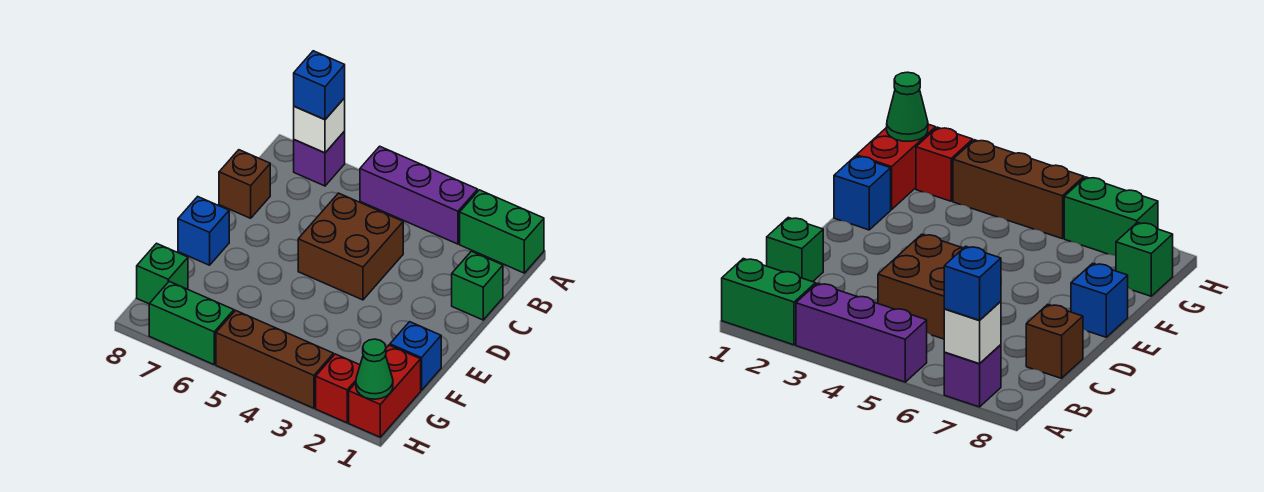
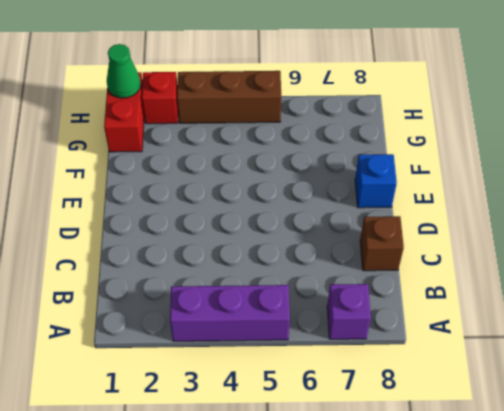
none -> green brick A1:A2 level 1
none -> green brick C1 level 1
none -> brown brick C4:D5 level 1

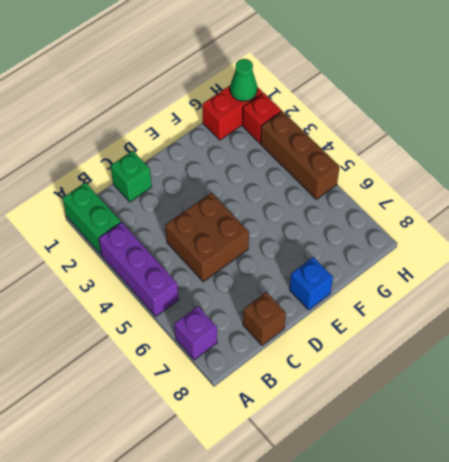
none -> blue brick F1 level 1
none -> green brick G8 level 1
none -> green brick H6:H7 level 1

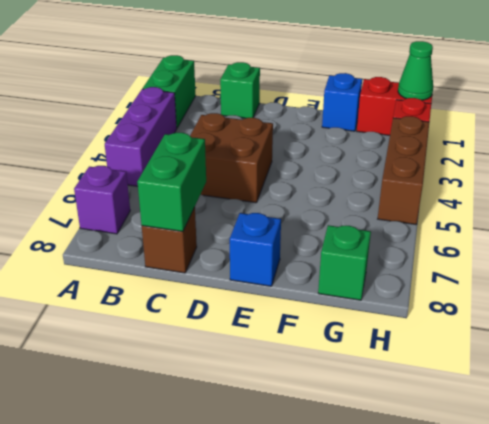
green brick C7:C8 level 2 -> green brick H6:H7 level 1
none -> white brick A7 level 2
none -> blue brick A7 level 3

